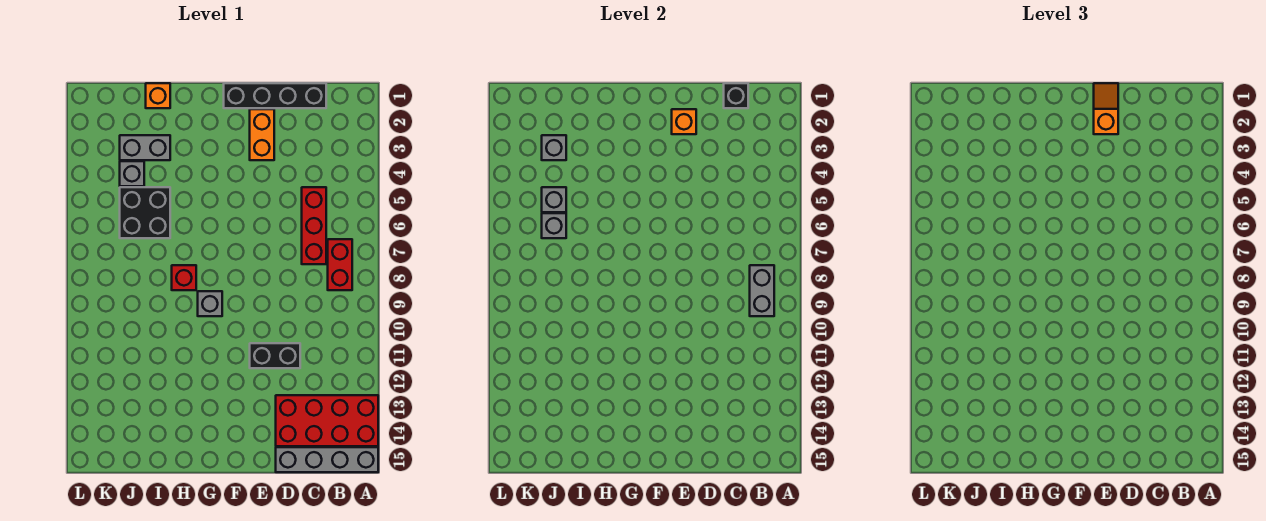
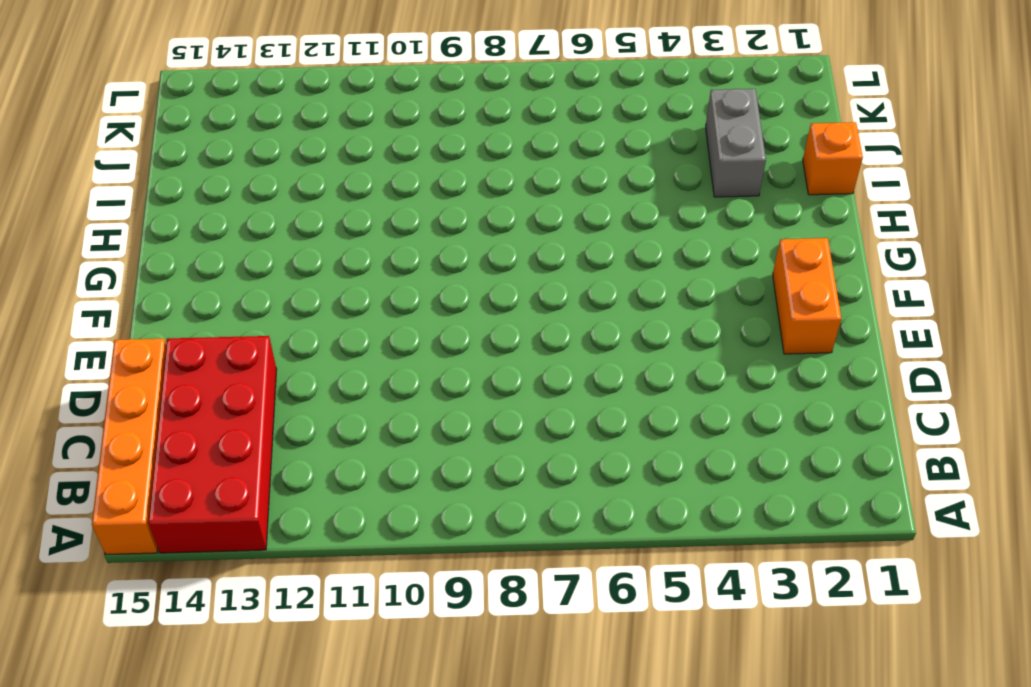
orange brick A15:D15 level 1 -> grey brick A15:D15 level 1
orange brick E2:F2 level 1 -> orange brick E2:E3 level 1
none -> red brick B7:B8 level 1
none -> black brick C1:F1 level 1
none -> red brick C5:C7 level 1

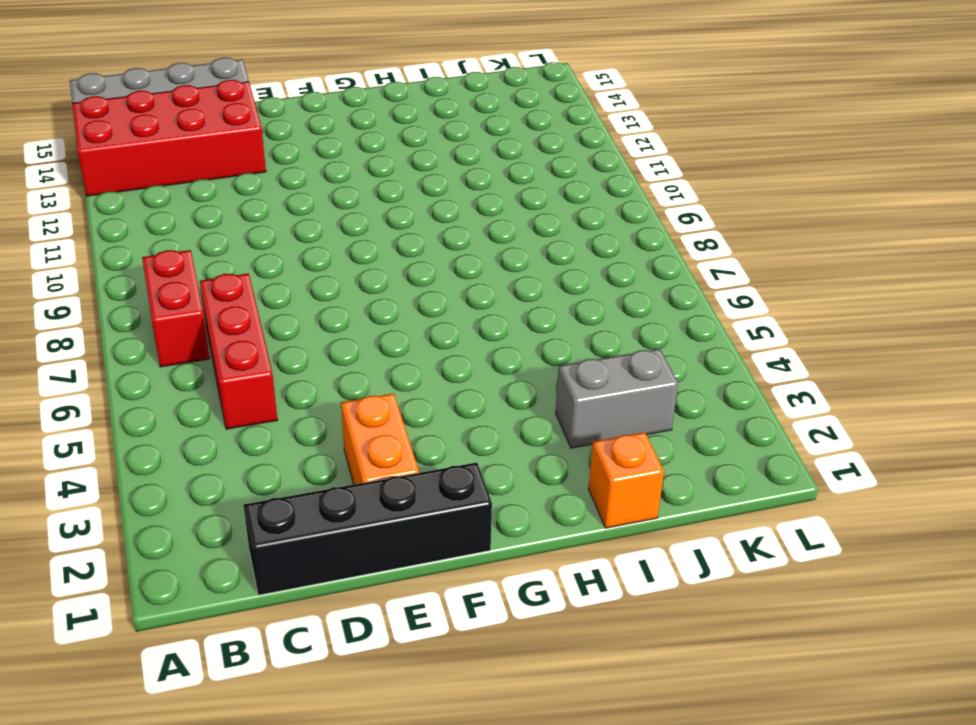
none -> black brick D11:E11 level 1
none -> grey brick G9 level 1
none -> red brick H8 level 1

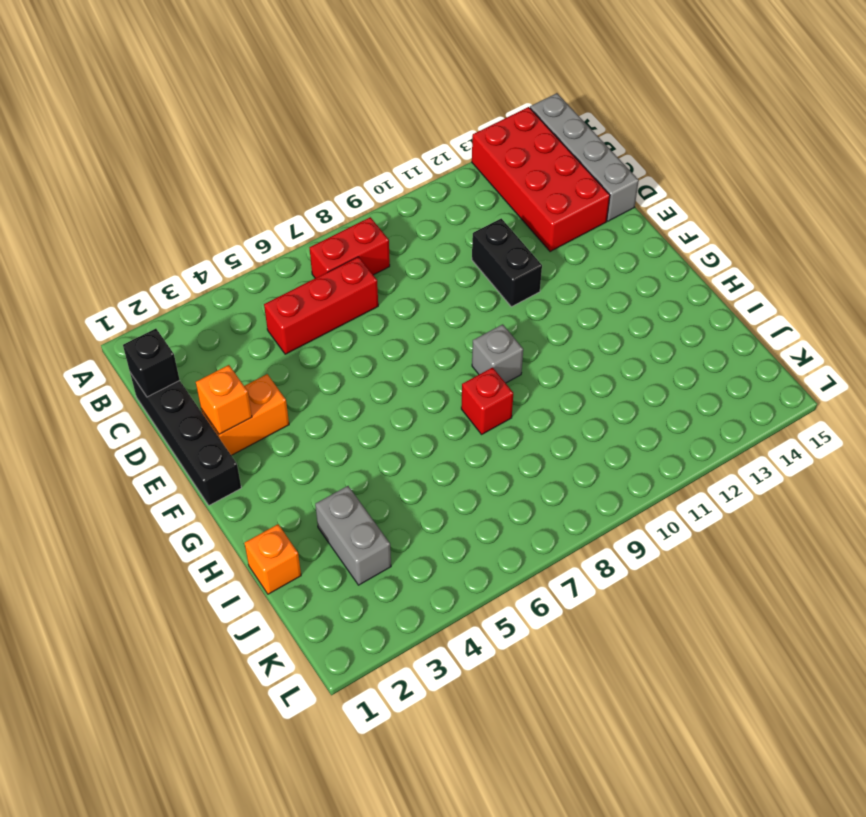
none -> black brick I5:J6 level 1
none -> grey brick J4 level 1
none -> grey brick B8:B9 level 2

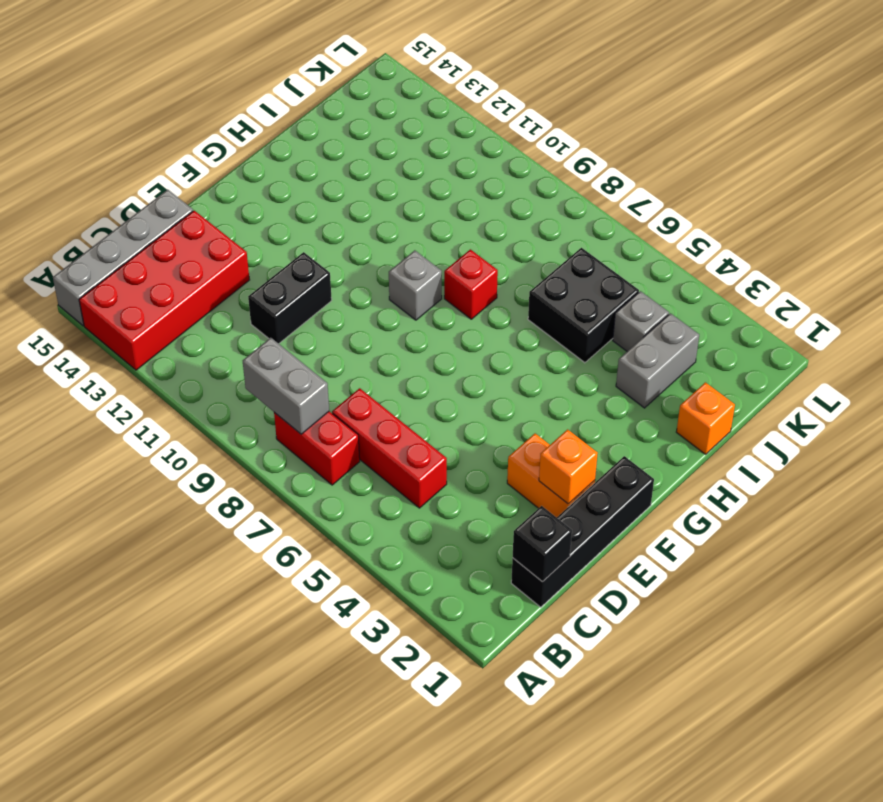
none -> grey brick J3 level 2
none -> grey brick J5 level 2
none -> grey brick J6 level 2

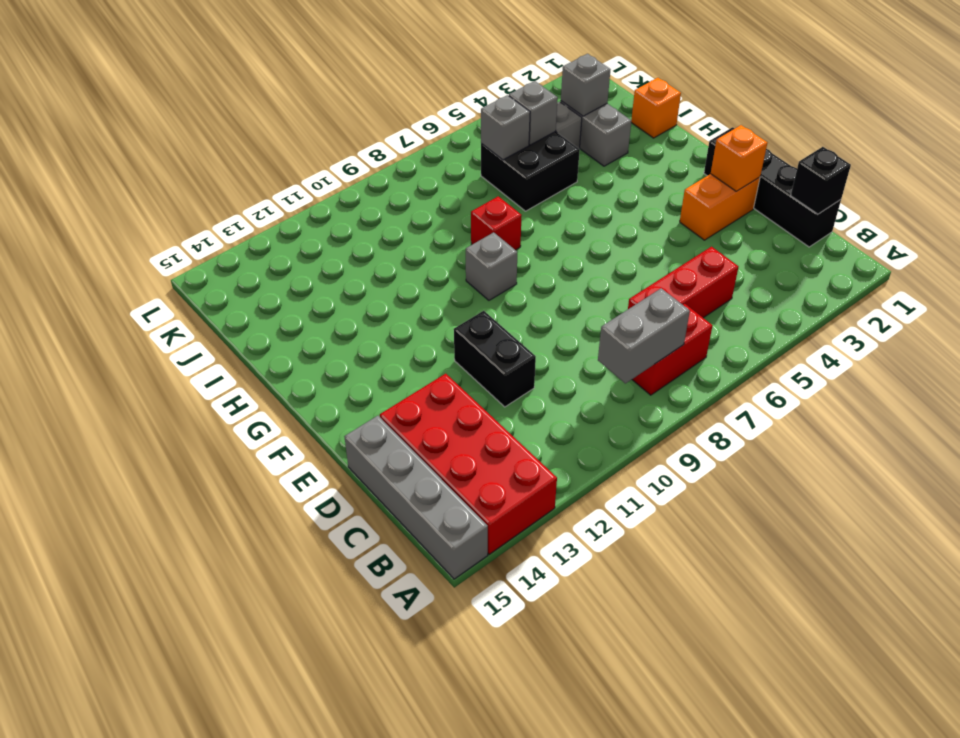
none -> orange slope E1:E2 level 3 top 2

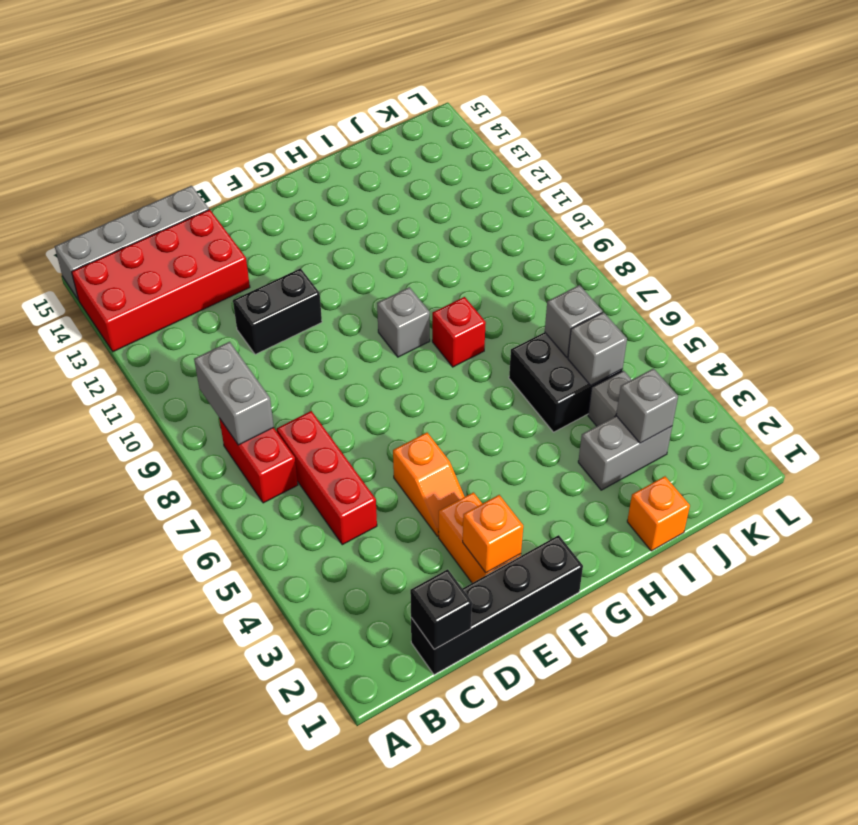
orange slope E4:E5 level 1 top 5 -> orange slope E1:E2 level 3 top 2

